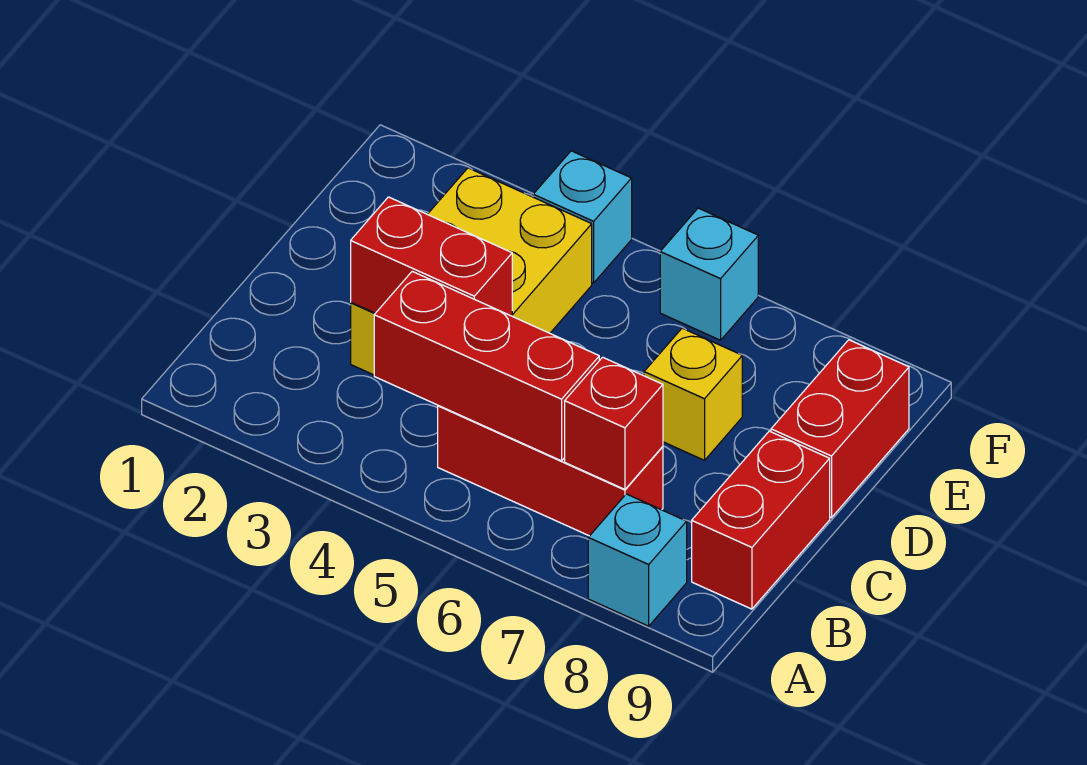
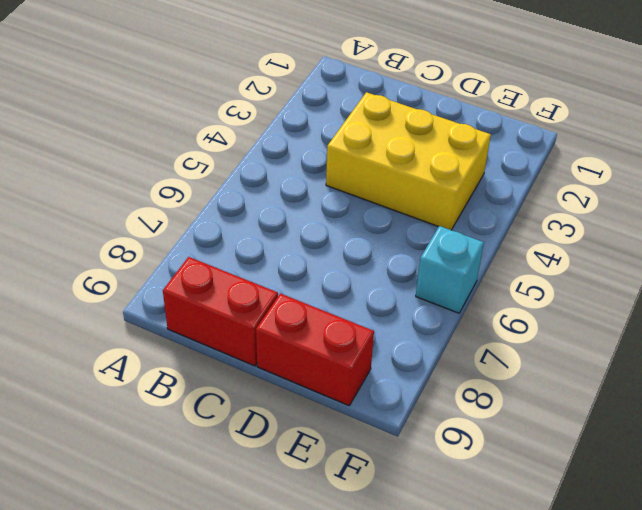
none -> cyan brick A8 level 1
none -> red brick B5:B7 level 1

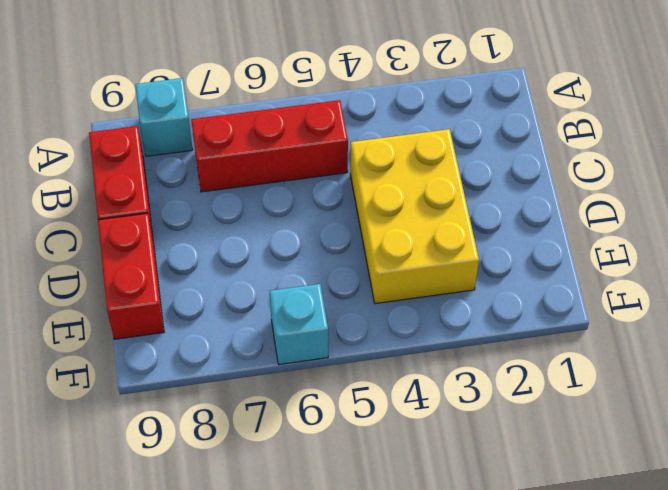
none -> yellow brick D7 level 1
none -> cyan brick F4 level 1

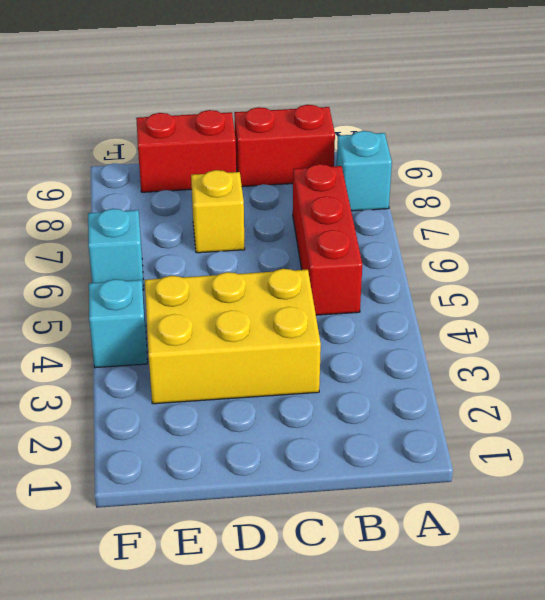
none -> red brick B4:B6 level 2
none -> red brick B7 level 2

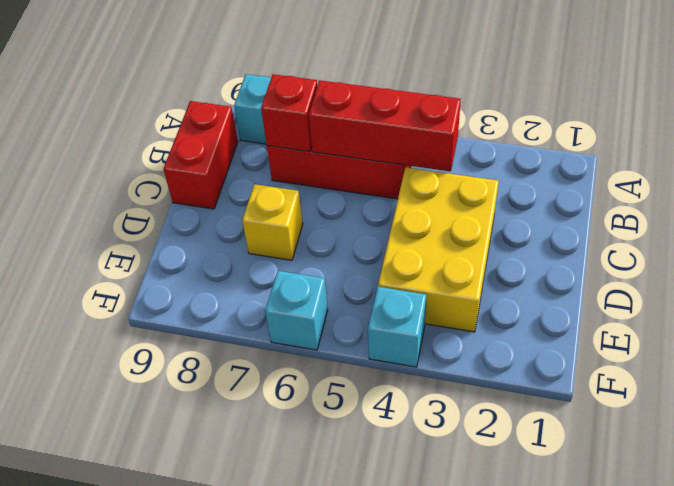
none -> red brick D9:E9 level 1
none -> red brick C3:C4 level 2

